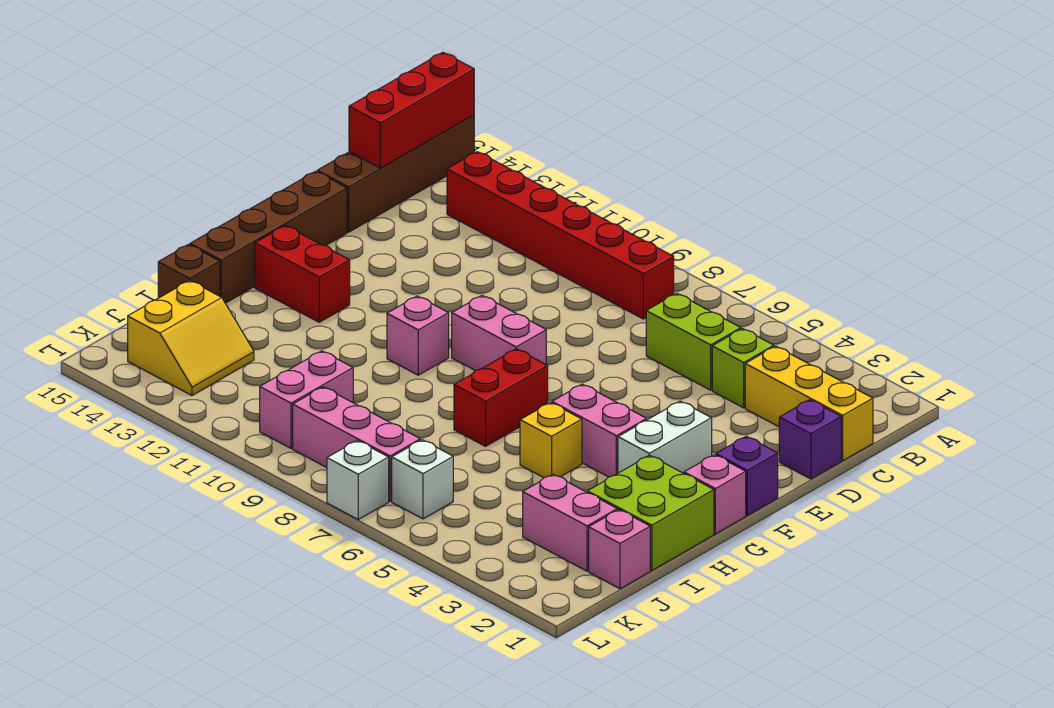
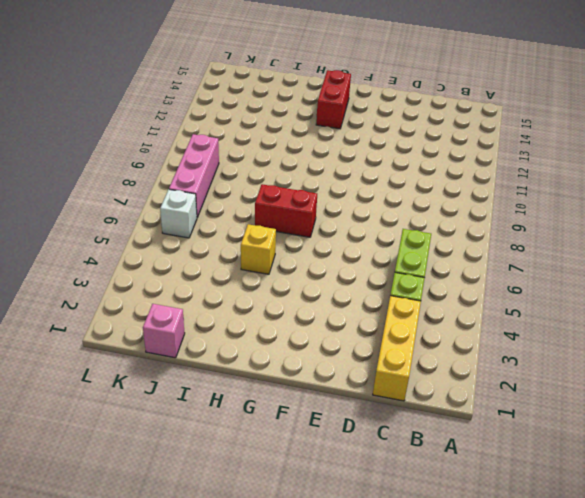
none -> brown brick A15:D15 level 1
none -> red brick B8:B13 level 1
none -> purple brick D1 level 1

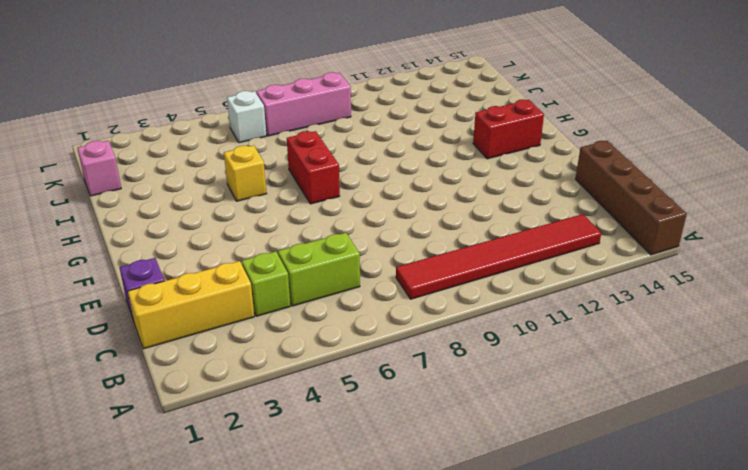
red tile B8:B13 level 1 -> red brick B8:B13 level 1
none -> brown brick E15:H15 level 1
none -> purple brick F1 level 1
none -> white brick F3:G3 level 1

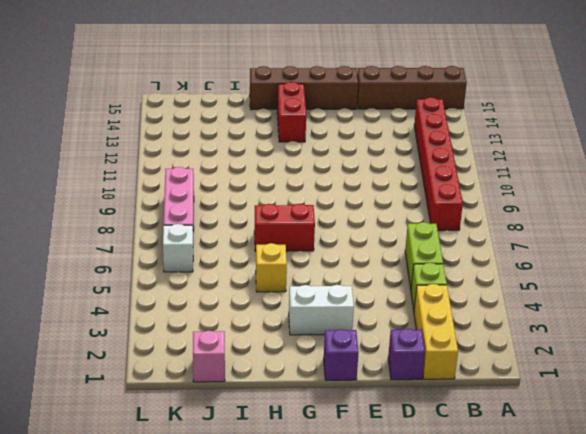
none -> pink brick F8:F9 level 1
none -> pink brick G1 level 1
none -> pink brick G4:G5 level 1

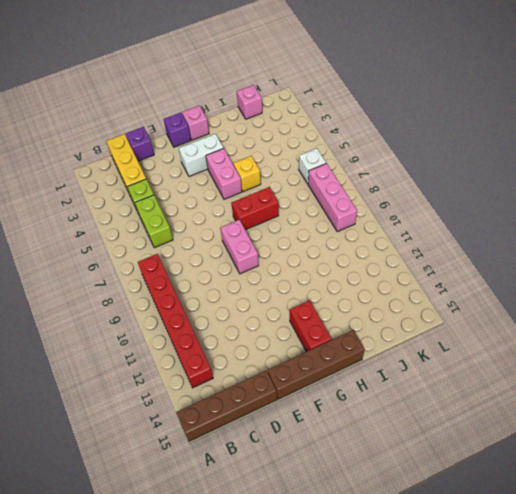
none -> pink brick G10 level 1
none -> lime brick H1:I2 level 1
none -> brown brick I15 level 1

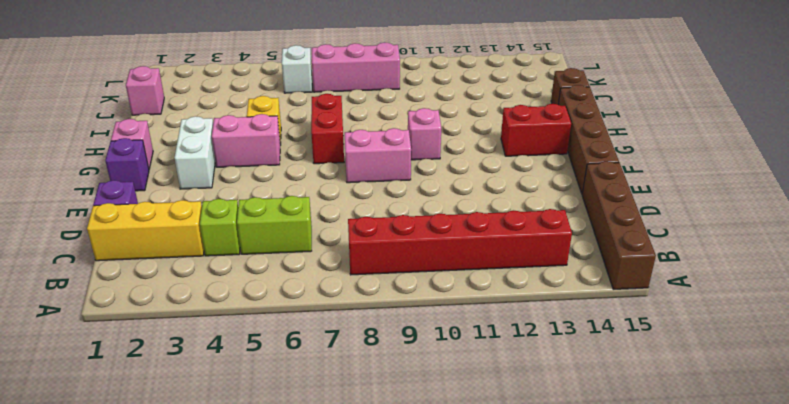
none -> lime brick H1:I2 level 1
none -> pink brick J2:J3 level 1
none -> pink brick J10:K10 level 1

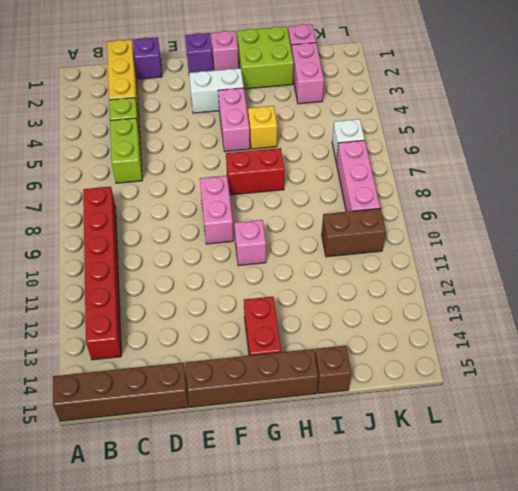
brown brick J10:K10 level 1 -> pink brick J10:K10 level 1
none -> yellow slope J13:K14 level 1 top 14
none -> white brick L7 level 1
none -> red brick A15:C15 level 2

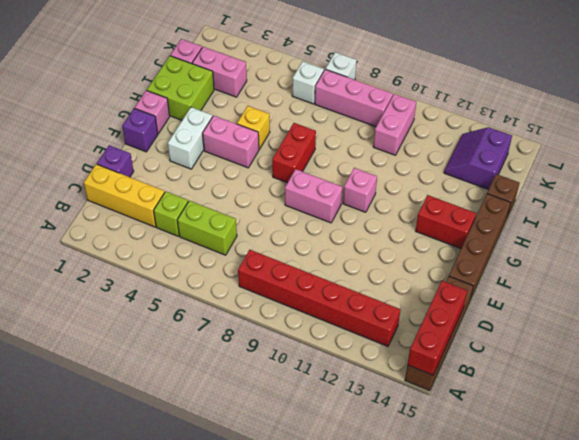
purple slope J13:K14 level 1 top 14 -> yellow slope J13:K14 level 1 top 14

